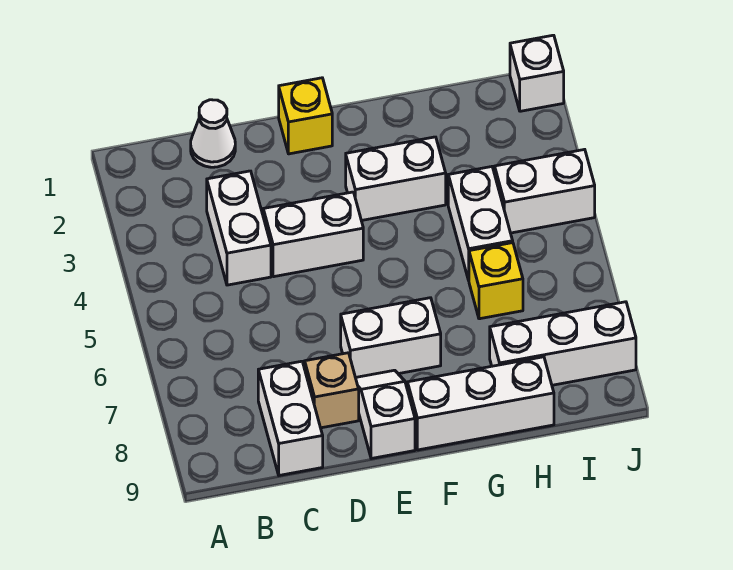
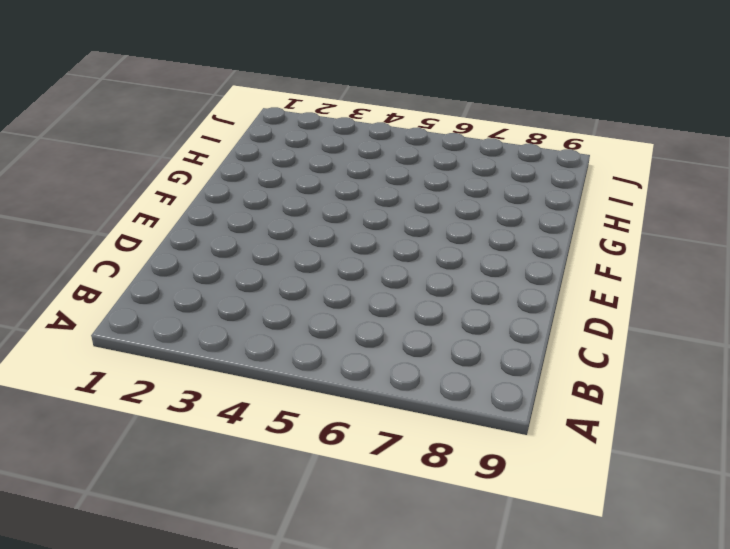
none -> white cone C1 level 1
none -> white brick C3:C4 level 1
none -> white brick C8:C9 level 1

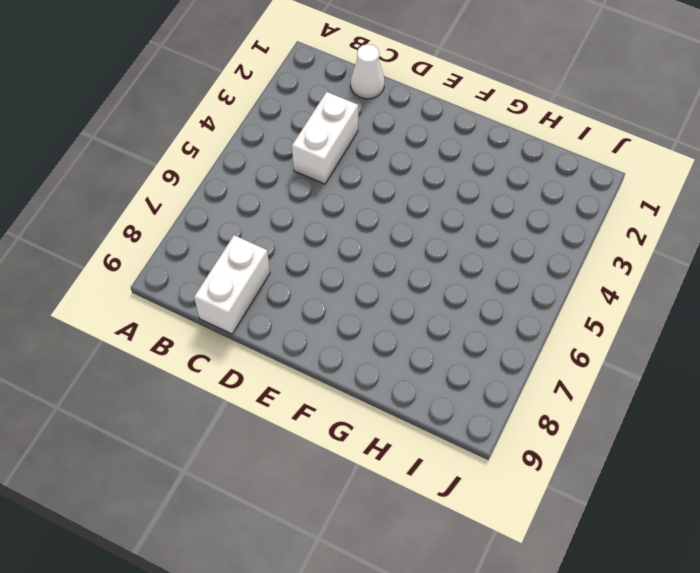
none -> white brick D4:E4 level 1
none -> tan brick D8 level 1
none -> yellow brick E1 level 1

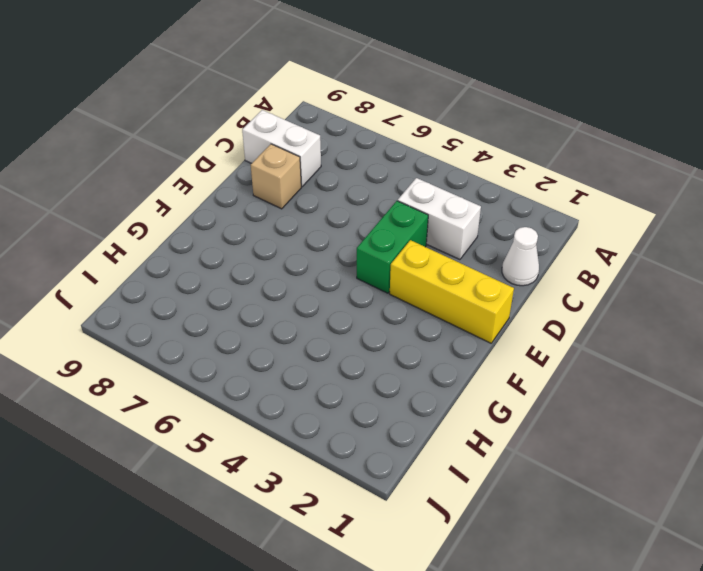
green brick D4:E4 level 1 -> white brick D4:E4 level 1
yellow brick E1:E3 level 1 -> yellow brick E1 level 1
none -> white brick E7:F7 level 1
none -> white slope E8:E9 level 1 top 9
none -> white brick F3:G3 level 1

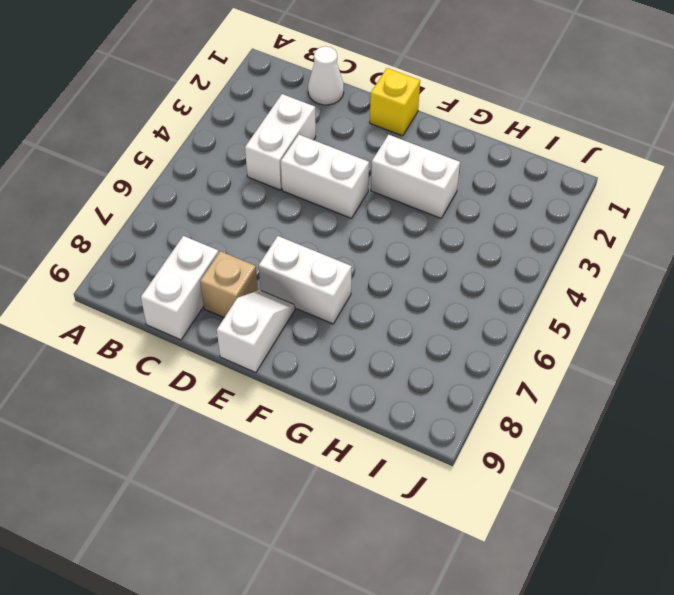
none -> white brick F9:H9 level 1
none -> white brick H4:H5 level 1
none -> yellow brick H6 level 1

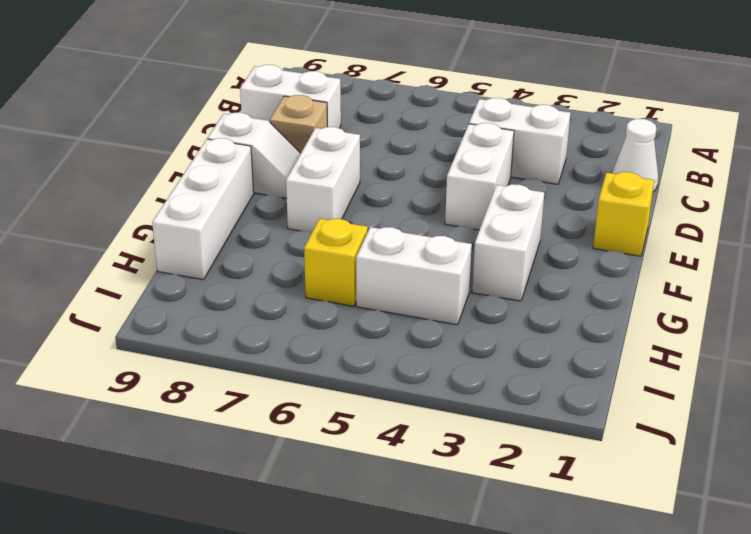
none -> white brick H8:J8 level 1
none -> white brick I4:J4 level 1
none -> white brick J1 level 1

